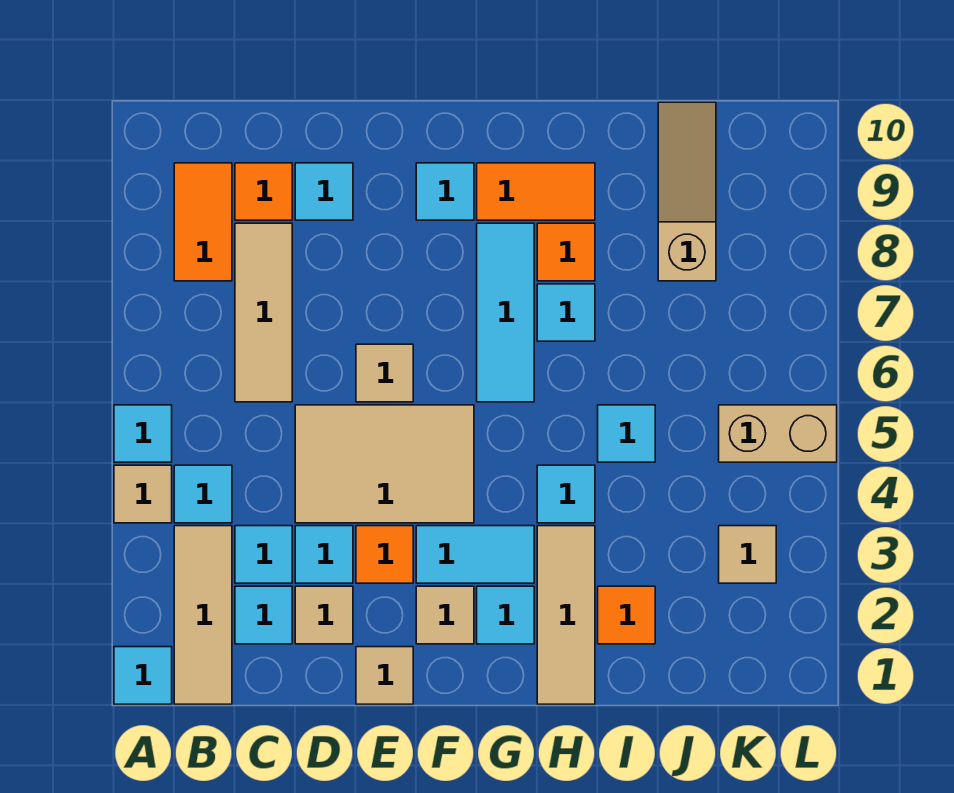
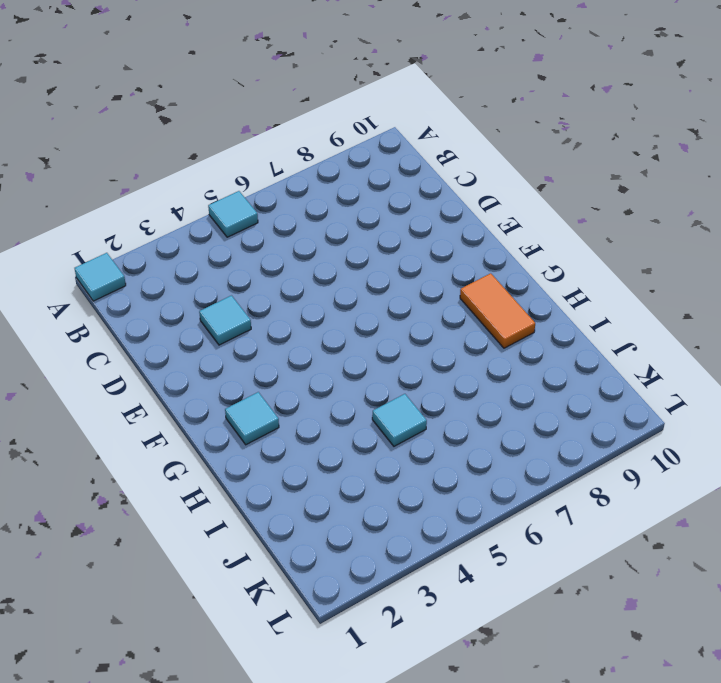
none -> tan tile A4 level 1
none -> tan tile B1:B3 level 1
none -> cyan tile B4 level 1
none -> orange tile B8:B9 level 1

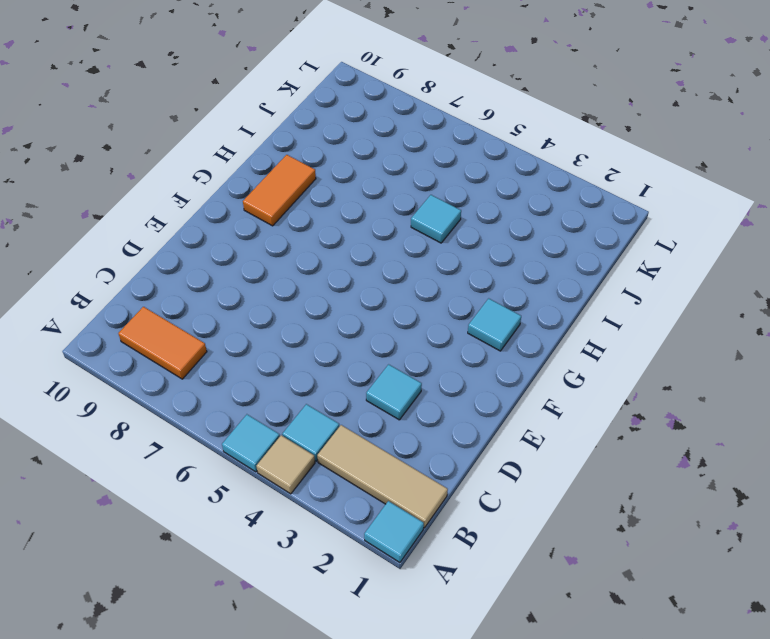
none -> cyan tile C2 level 1
none -> cyan tile C3 level 1
none -> tan tile C6:C8 level 1
none -> orange tile C9 level 1

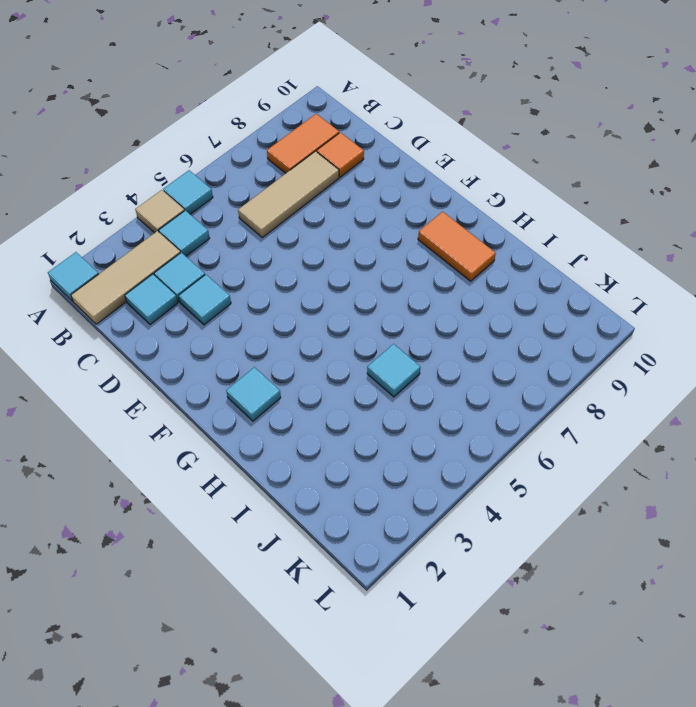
none -> tan tile D2 level 1
none -> tan tile D4:F5 level 1
none -> cyan tile D9 level 1
none -> tan tile E1 level 1

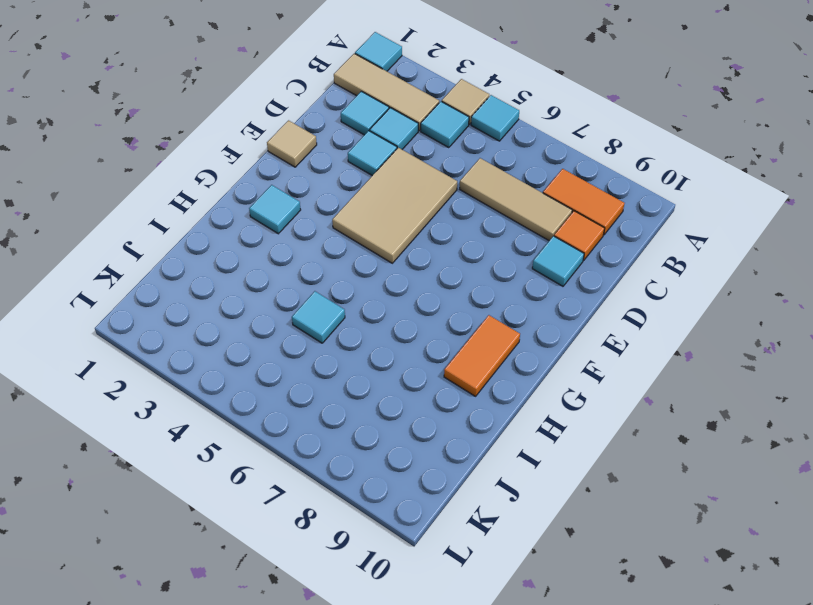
none -> tan tile D2 level 1
none -> orange tile E3 level 1
none -> tan tile E6 level 1
none -> tan tile F2 level 1

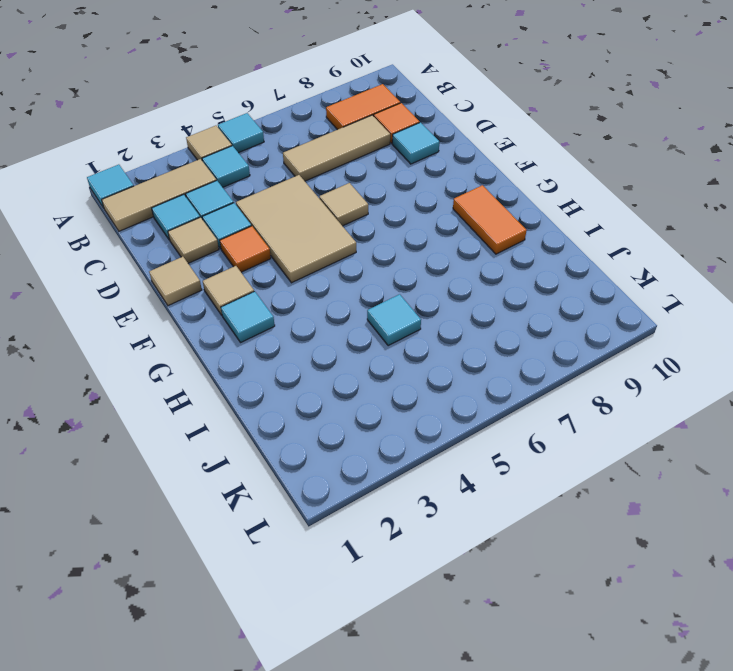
none -> cyan tile F3:G3 level 1
none -> cyan tile F9 level 1
none -> cyan tile G6:G8 level 1
none -> tan tile H1:H3 level 1

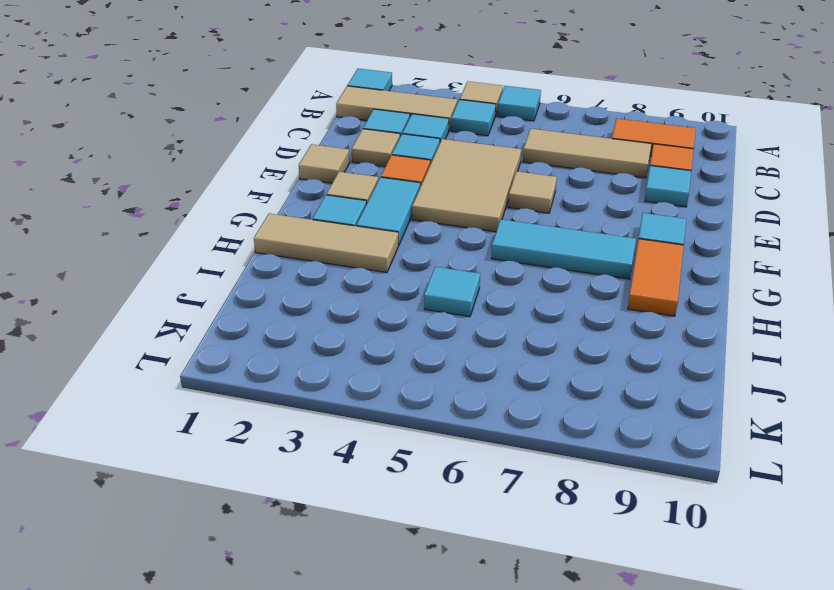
none -> cyan tile H4 level 1
none -> cyan tile H7 level 1
none -> orange tile H8 level 1
none -> orange tile I2 level 1

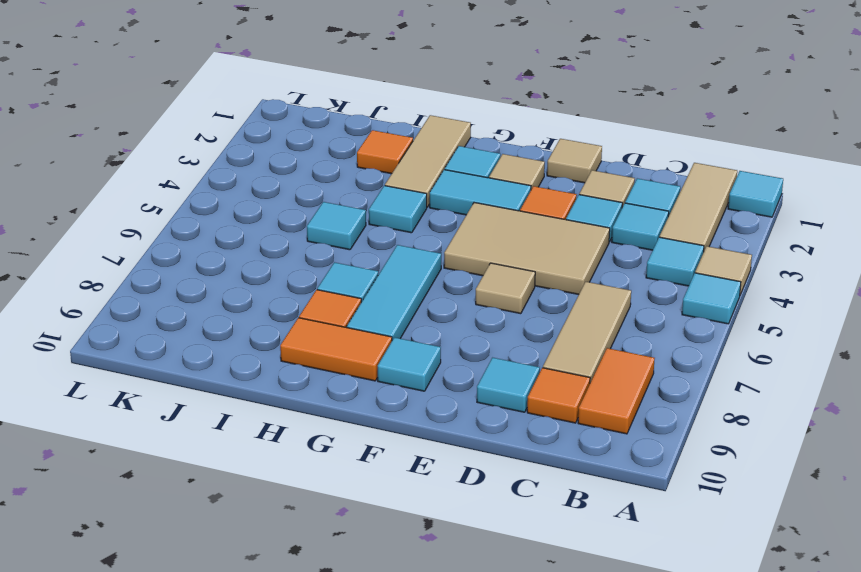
none -> tan slope J8:J10 level 1 top 8
none -> tan tile K3 level 1
none -> tan brick K5:L5 level 1

